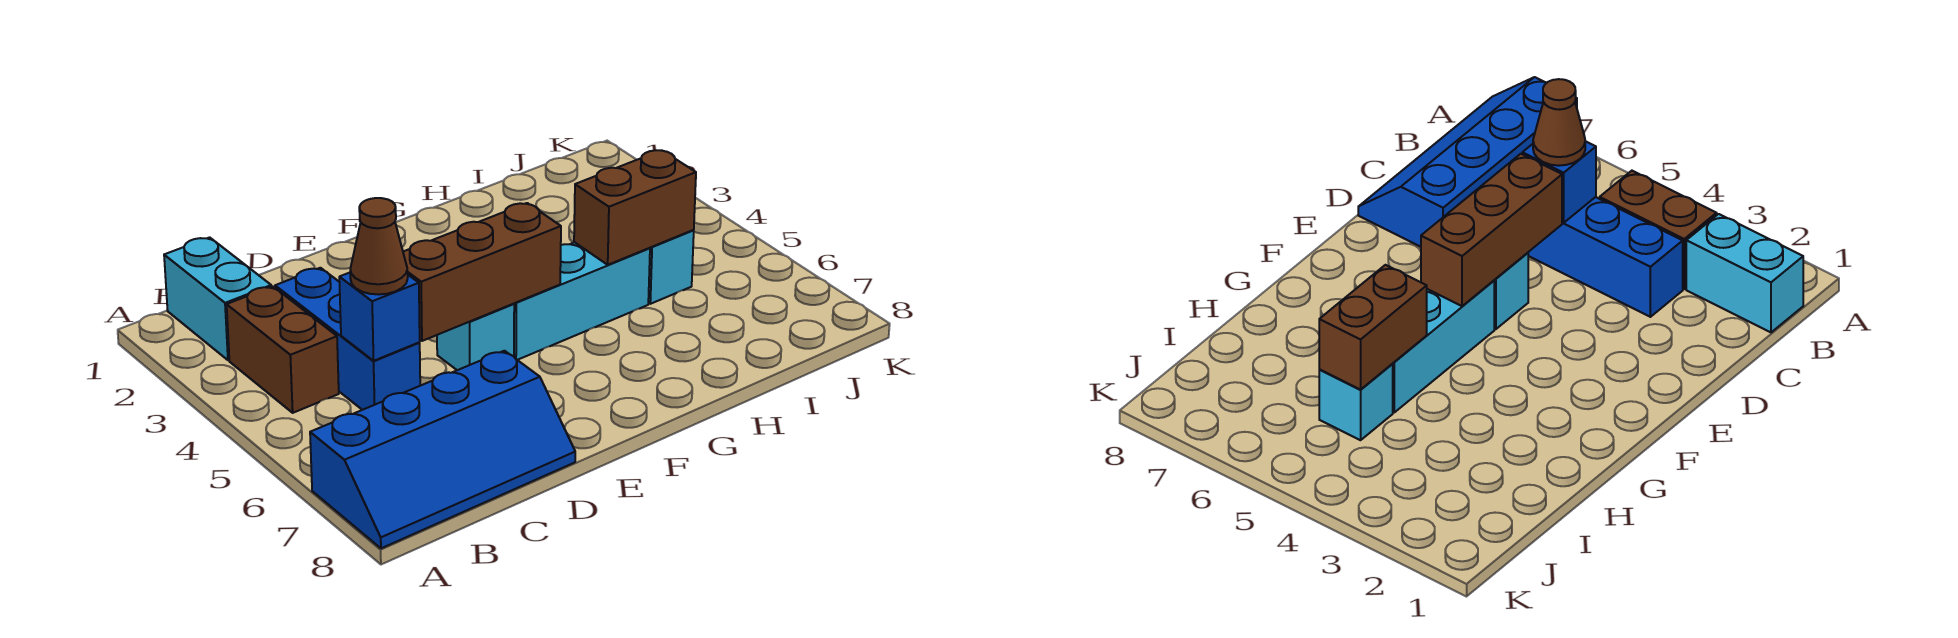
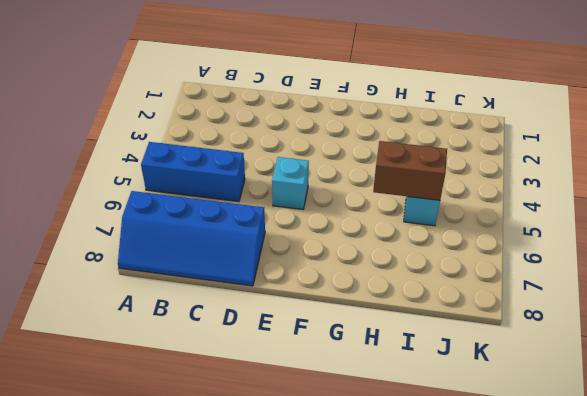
blue brick A5:C5 level 1 -> blue brick C3:C5 level 1
none -> cyan brick B1:B2 level 1
none -> brown brick B3:B4 level 1

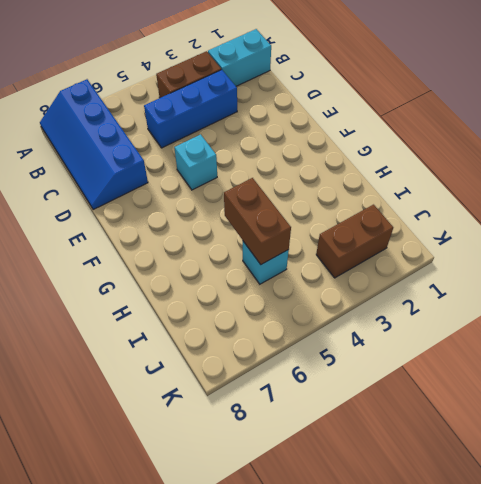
brown brick J2:J3 level 1 -> none
none -> cyan brick F5:H5 level 1
none -> blue brick C5 level 2

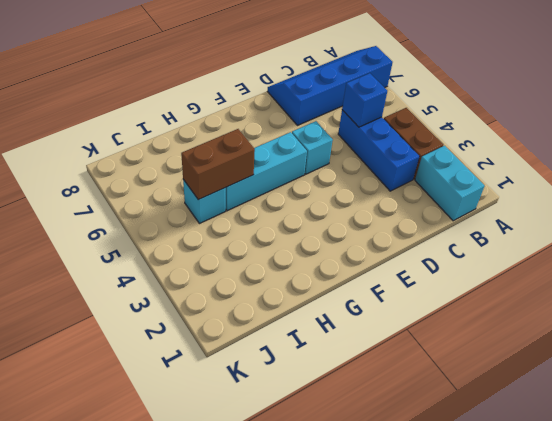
none -> brown brick D5:F5 level 2
none -> brown cone C5 level 3

